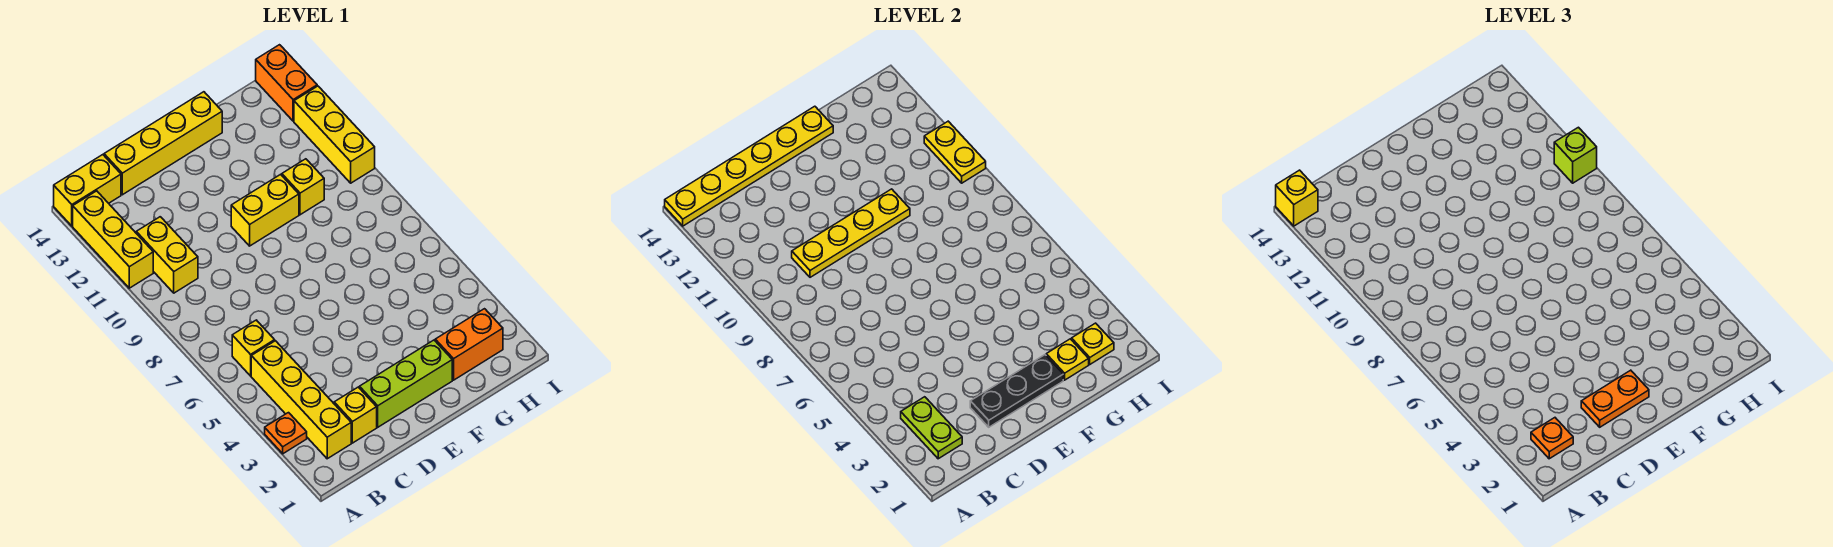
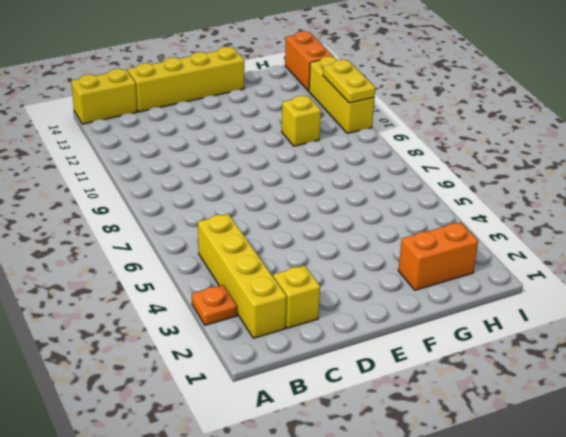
none -> yellow brick A11:A13 level 1
none -> yellow brick B6 level 1
none -> yellow brick B10:B11 level 1

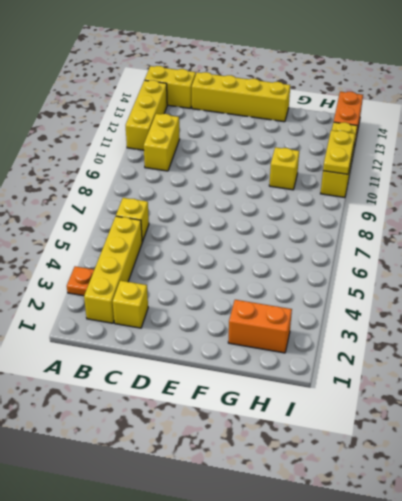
none -> lime brick D2:F2 level 1
none -> yellow brick E10:F10 level 1
none -> yellow plate A14:F14 level 2

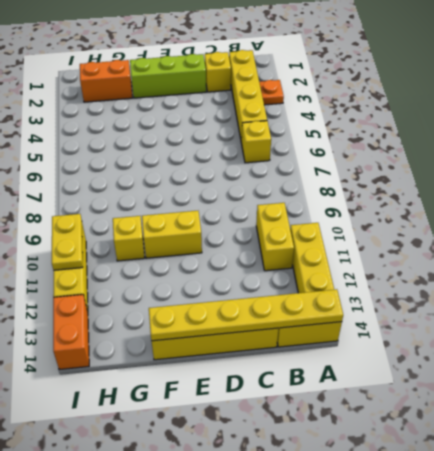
none -> lime plate B2:B3 level 2
none -> yellow plate C10:F10 level 2
none -> black plate D2:F2 level 2

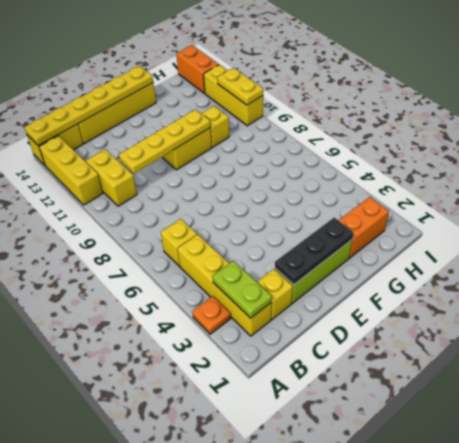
none -> yellow plate G2 level 2
none -> yellow plate H2 level 2
none -> yellow brick A14 level 3

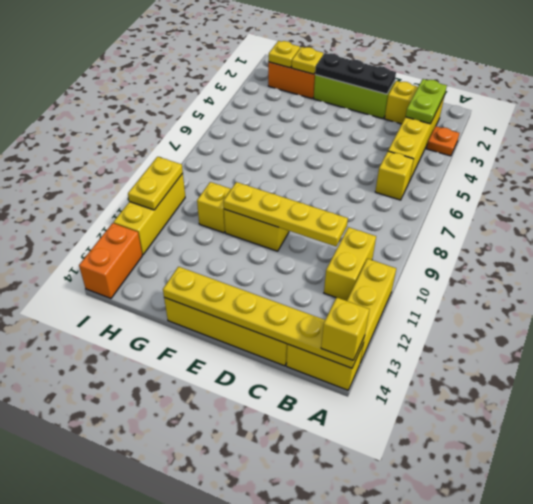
none -> orange plate B2 level 3
none -> orange plate D2:E2 level 3
none -> lime brick I10 level 3

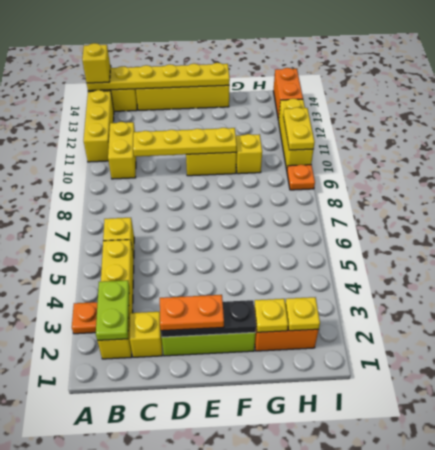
orange plate I9 level 1 -> orange plate B2 level 3
none -> lime brick I10 level 3

